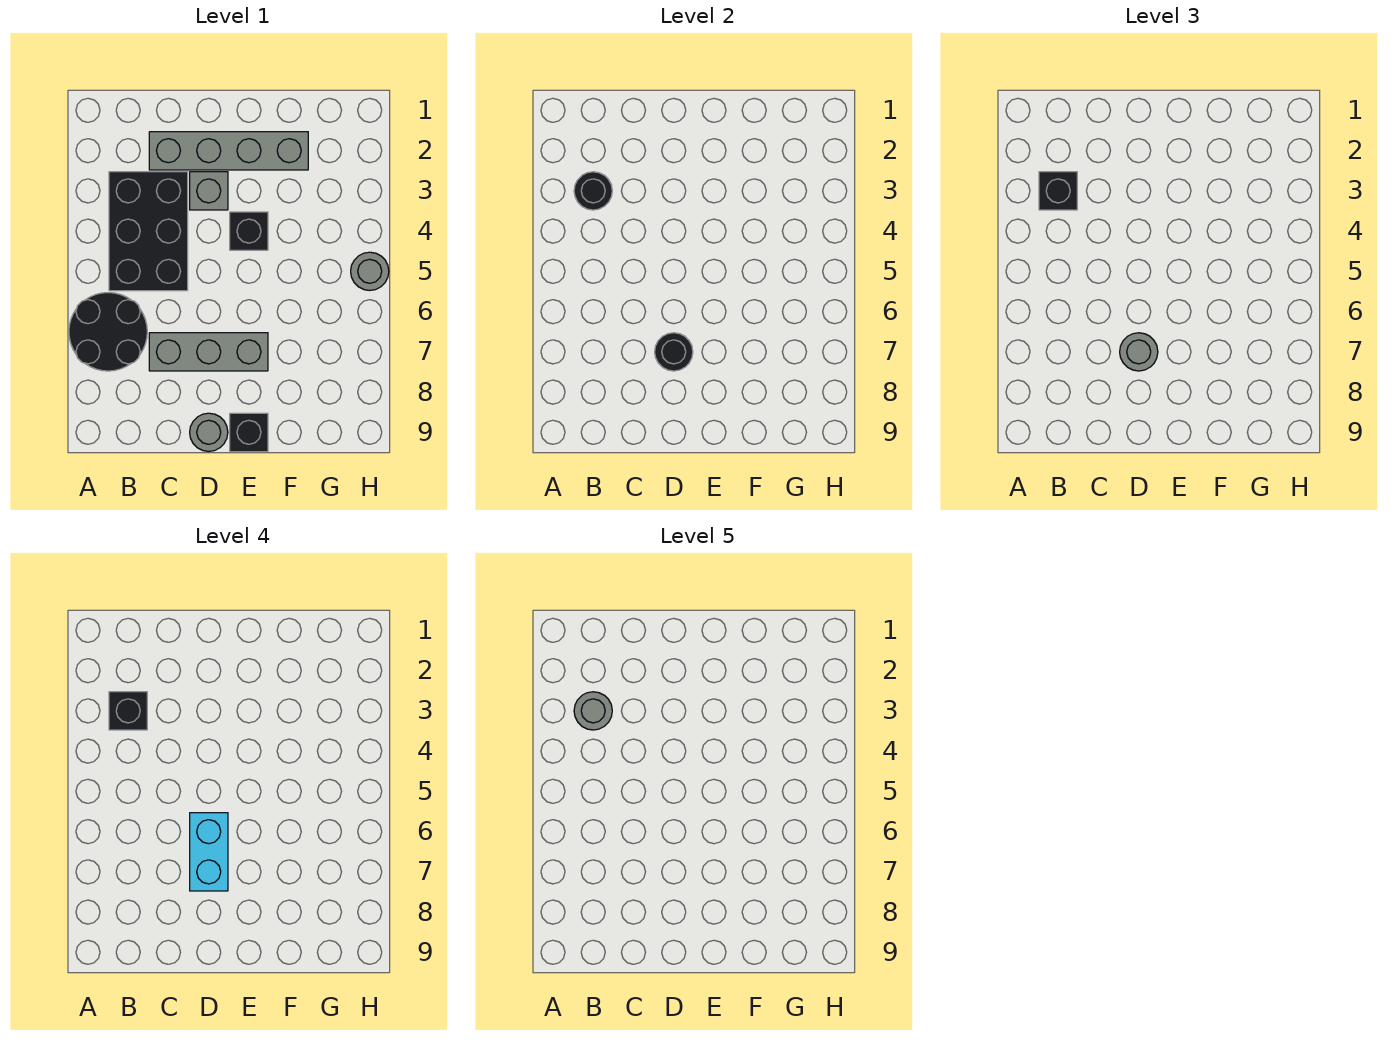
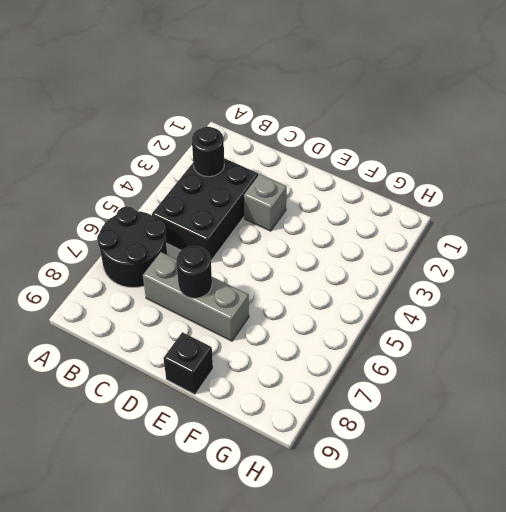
none -> grey brick C2:F2 level 1
none -> grey round brick D9 level 1
none -> black brick E4 level 1

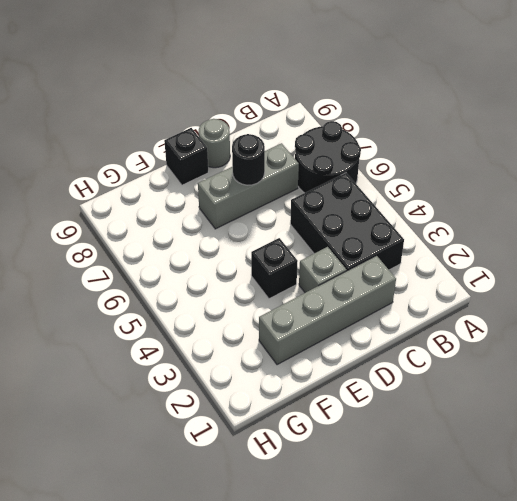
none -> grey round brick H5 level 1
none -> black round brick B3 level 2
none -> black brick B3 level 3

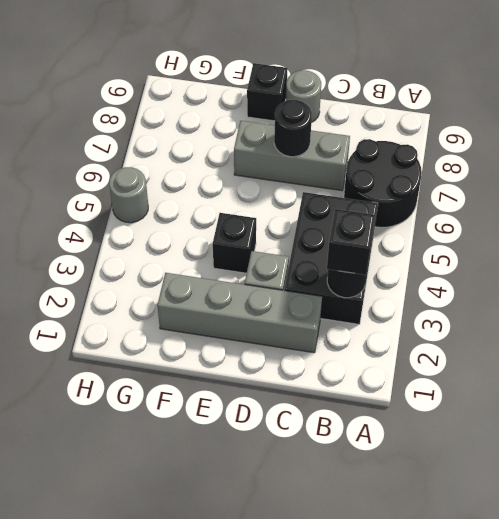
none -> grey round brick D7 level 3
none -> black brick B3 level 4
none -> cyan brick D6:D7 level 4

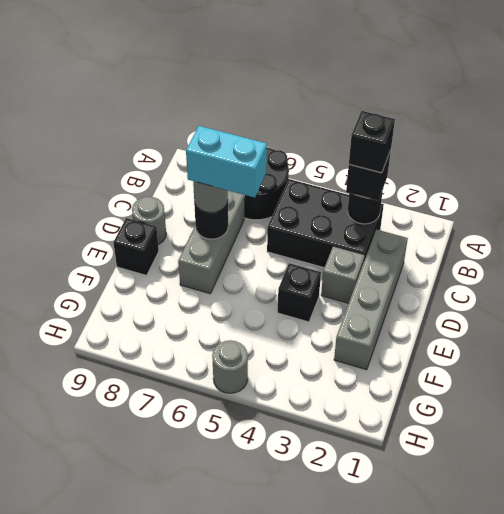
none -> grey round brick B3 level 5

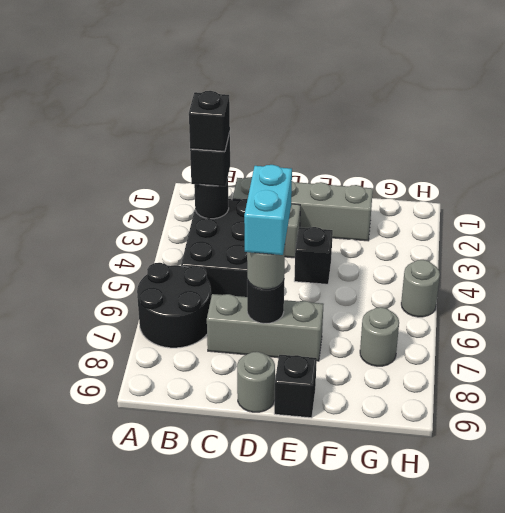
grey round brick G7 level 1 -> grey round brick B3 level 5

